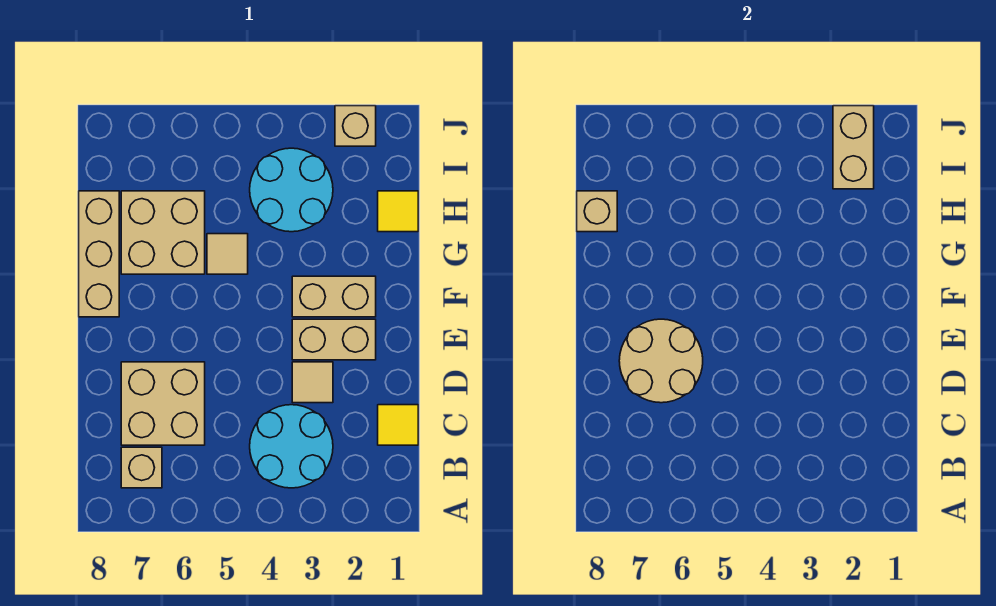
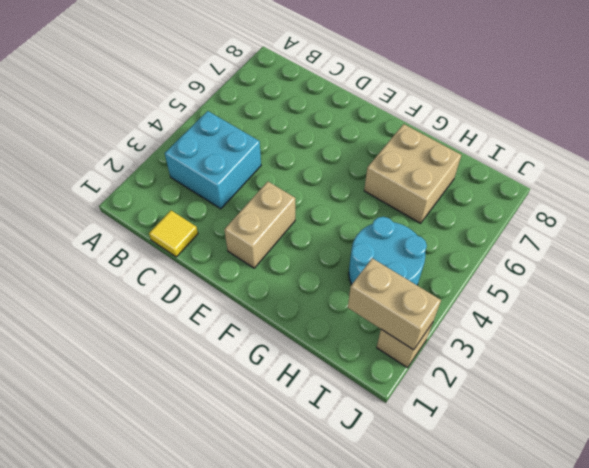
cyan brick B3:C4 level 1 -> cyan round brick B3:C4 level 1
none -> tan brick B7 level 1
none -> tan brick C6:D7 level 1
none -> tan tile D3 level 1

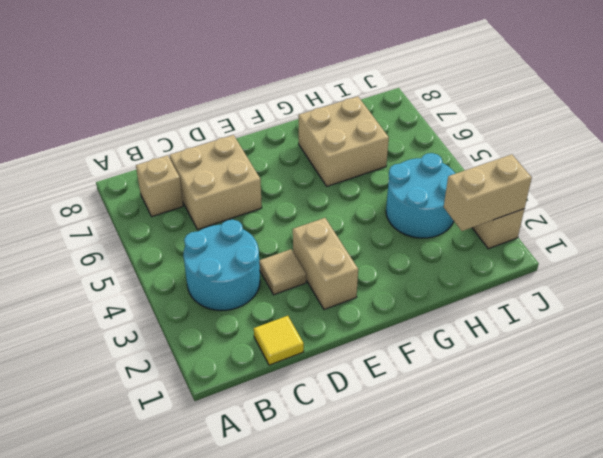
none -> tan brick F2:F3 level 1
none -> tan brick F8:H8 level 1
none -> tan tile G5 level 1

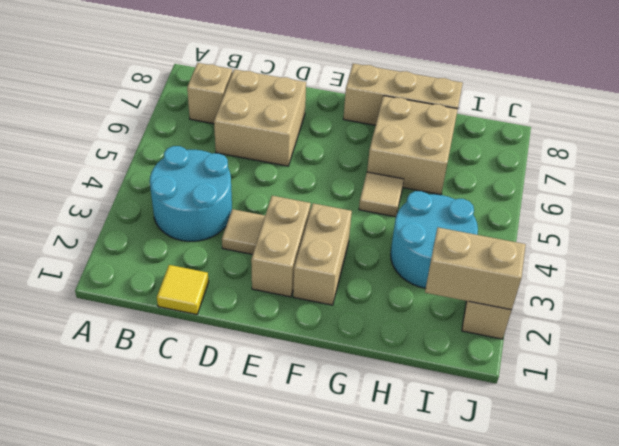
none -> yellow tile H1 level 1
none -> tan round brick D6:E7 level 2
none -> tan brick H8 level 2

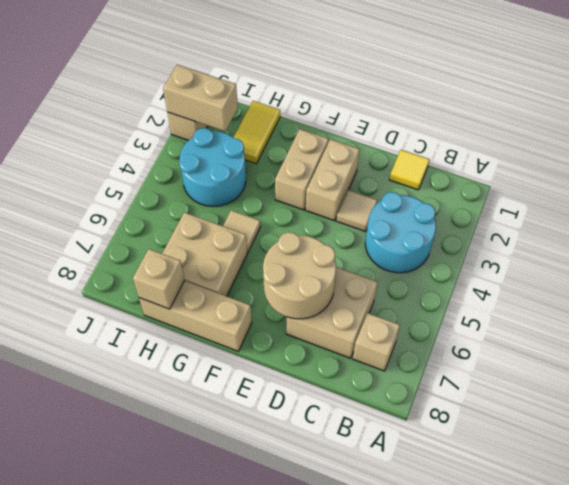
yellow tile H1:H2 level 1 -> yellow tile H1 level 1

